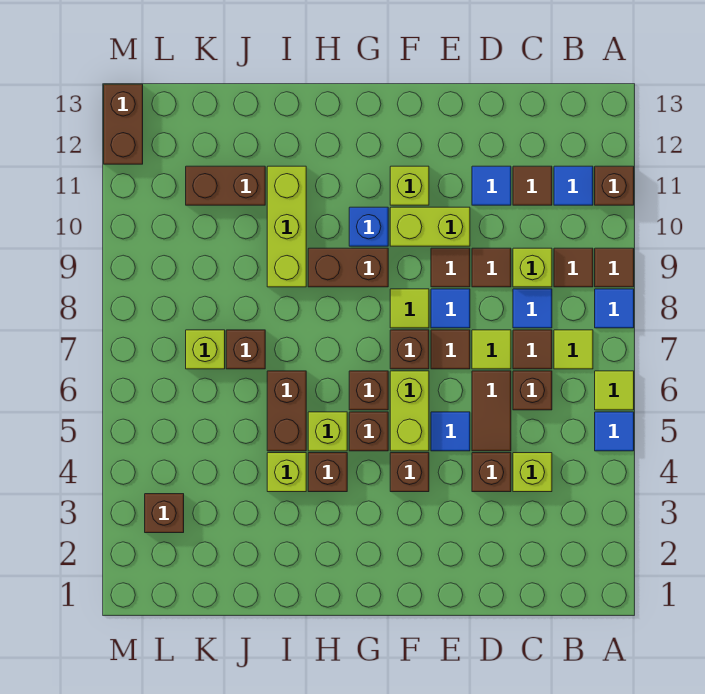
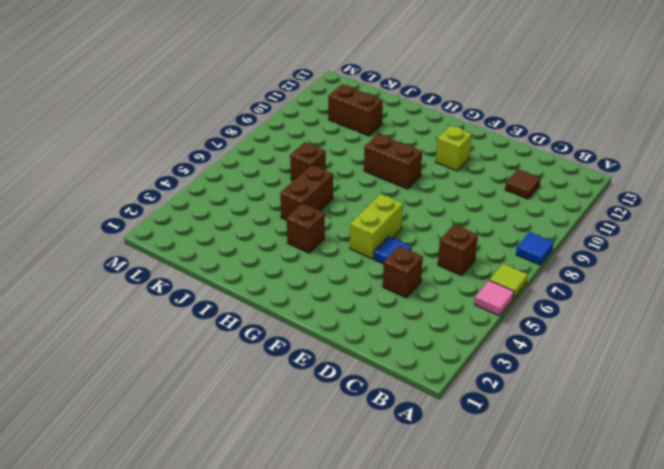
pink tile A5 level 1 -> blue tile A5 level 1
none -> brown tile A9 level 1
none -> brown brick A11 level 1
none -> lime tile B7 level 1
none -> brown tile B9 level 1

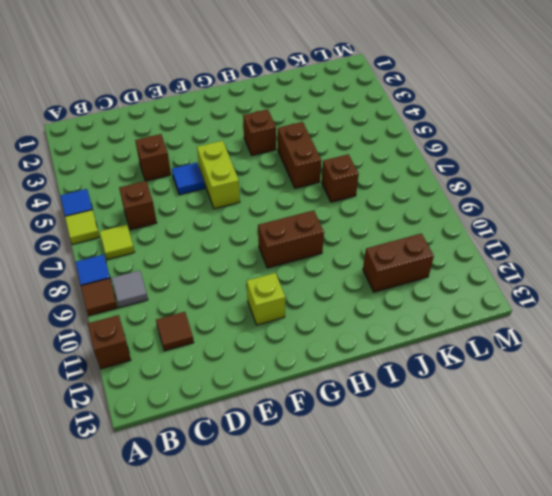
grey tile B9 level 1 -> brown tile B9 level 1
none -> blue tile B11 level 1
none -> lime brick C4 level 1
none -> brown tile C7 level 1
none -> blue tile C8 level 1

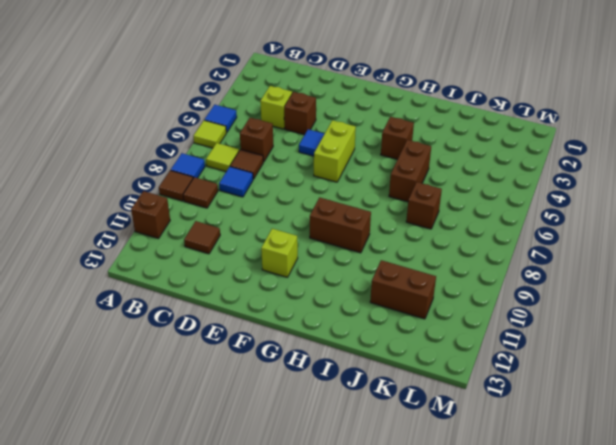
none -> blue tile B11 level 1
none -> lime brick C9 level 1
none -> brown tile D5:D6 level 1
none -> lime tile D7 level 1

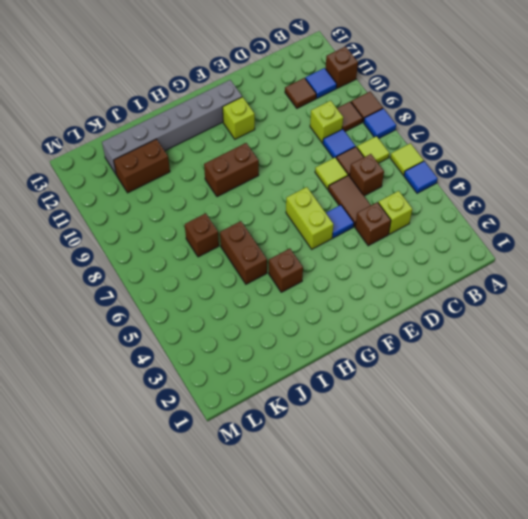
grey brick F12:K12 level 1 -> none
none -> brown tile D9 level 1
none -> blue tile D11 level 1
none -> brown tile E7 level 1
none -> blue tile E8 level 1

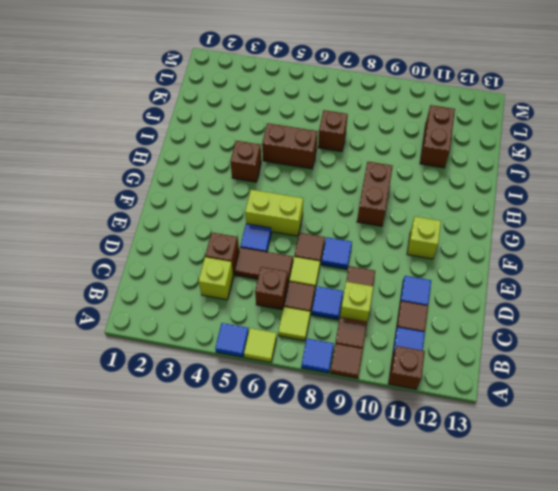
none -> brown tile E9 level 1
none -> lime brick E10:F10 level 1
none -> brown brick F4 level 1
none -> brown brick F7 level 1

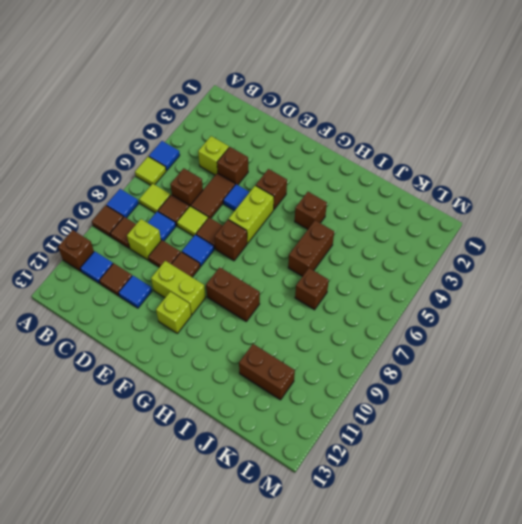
none -> lime tile F8 level 1
none -> brown brick G5 level 1
none -> brown brick G6 level 1
none -> blue brick G10 level 1

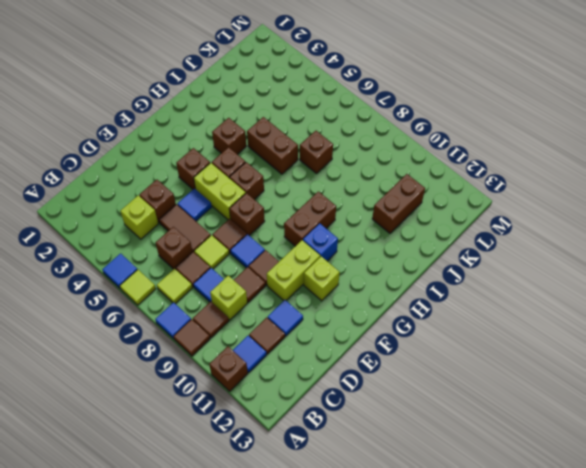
none -> lime tile F8 level 1
none -> lime brick H5 level 1
none -> lime brick I4 level 1
none -> lime brick I9:I11 level 1

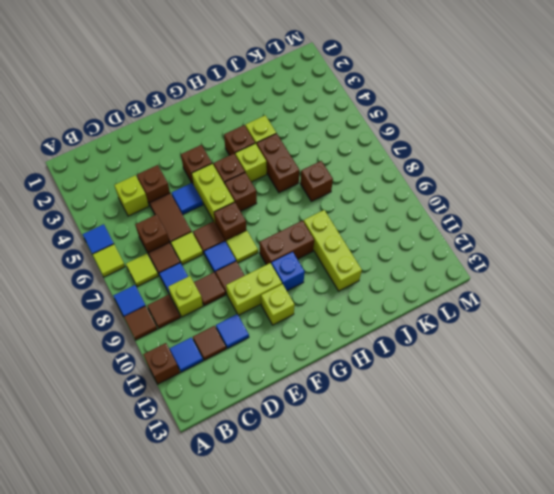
none -> brown brick J11:K11 level 1
none -> lime brick K7 level 1
none -> brown brick L3 level 1
none -> brown brick M12:M13 level 1

